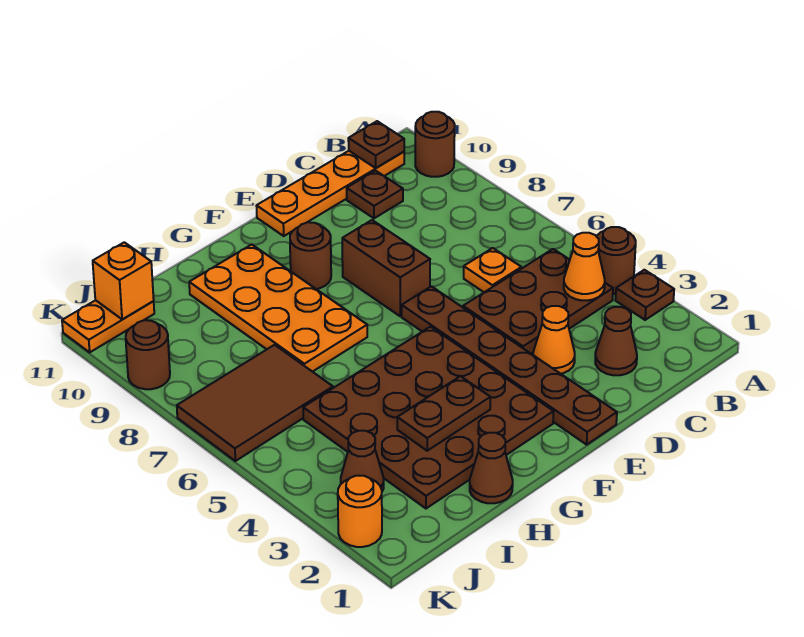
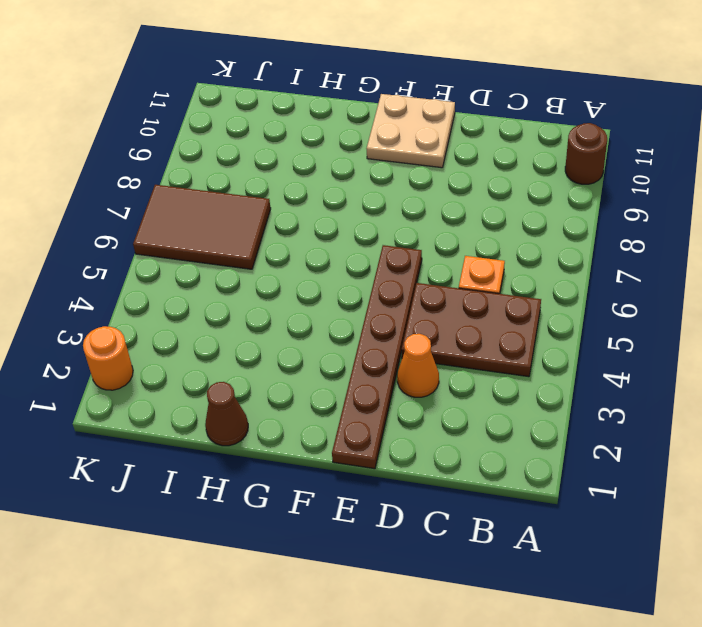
tan plate E10:F11 level 1 -> orange plate B11:E11 level 1
none -> brown plate A3 level 1
none -> brown round brick A4 level 1
none -> brown cone C2 level 1

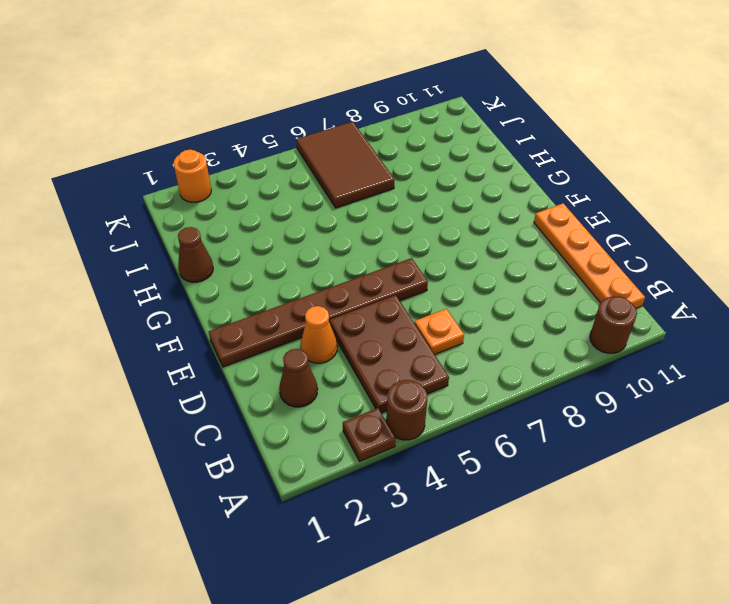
none -> brown plate C10 level 1
none -> brown brick E7:E8 level 1
none -> brown plate F2:I5 level 1

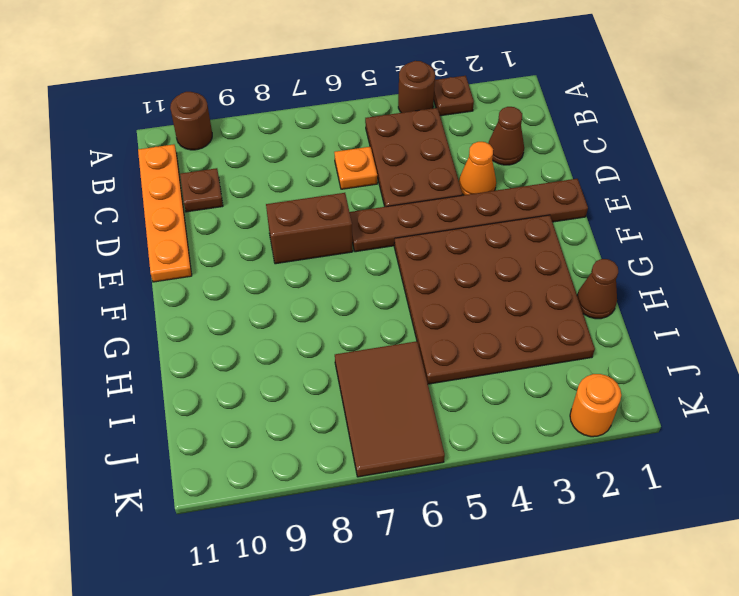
none -> brown round brick F9 level 1
none -> orange plate G7:H10 level 1
none -> brown cone J3 level 1

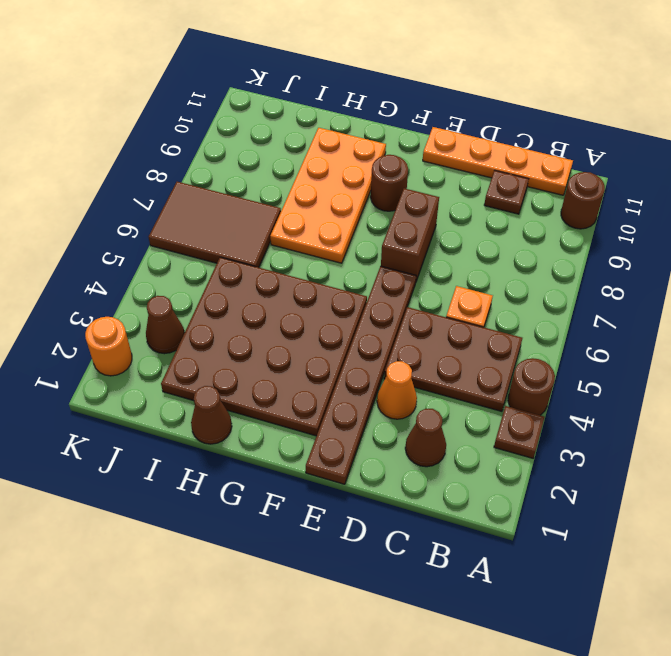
none -> orange plate J11:K11 level 1
none -> brown round brick K9 level 1
none -> orange cone B4 level 2

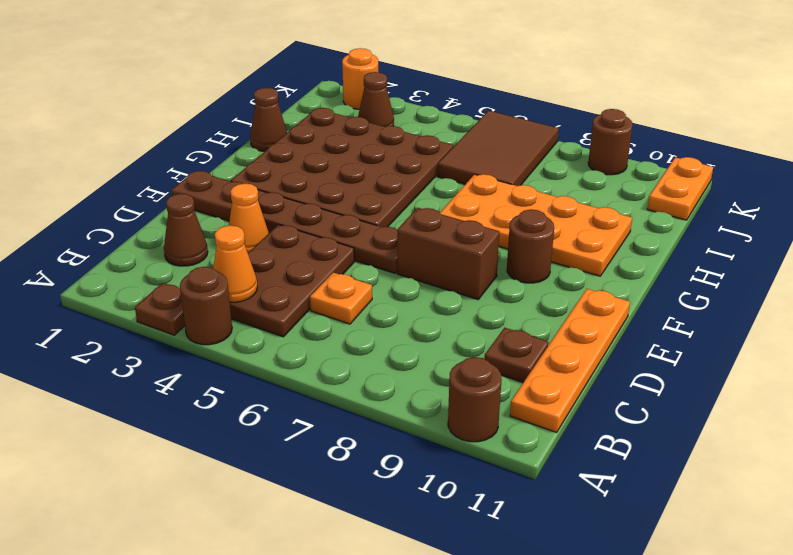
none -> brown plate B11 level 2
none -> brown plate G3:H3 level 2
none -> orange brick J11 level 2

